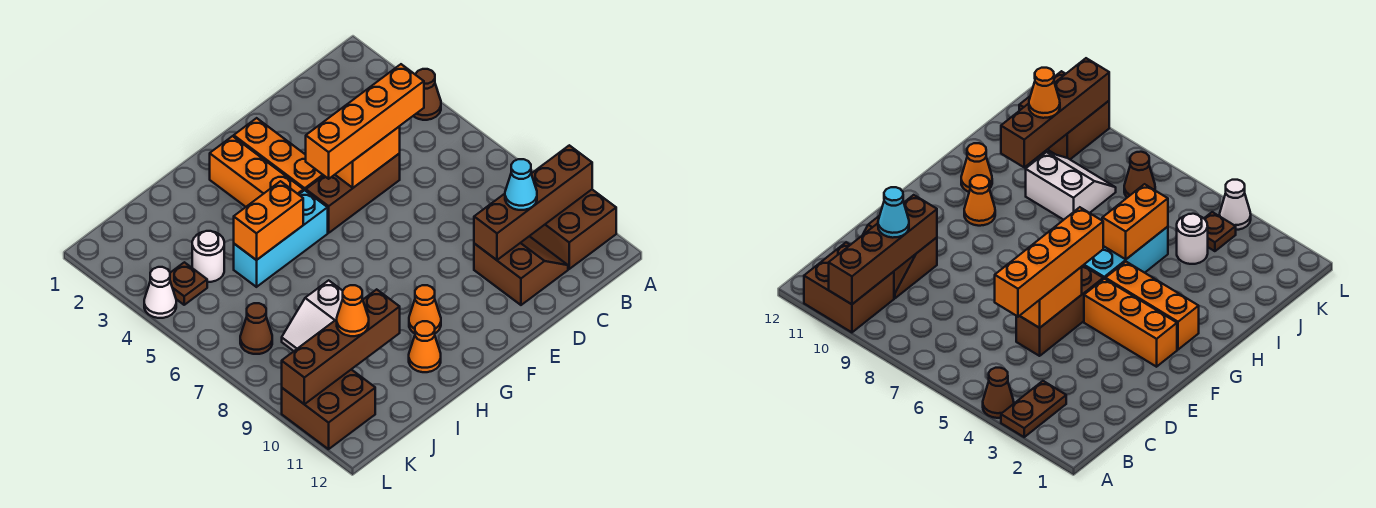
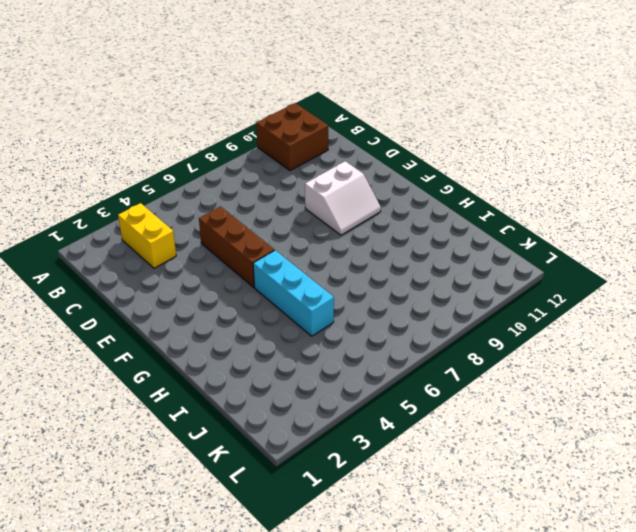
yellow brick B3:C3 level 1 -> brown plate A3:B3 level 1
white slope E9:F10 level 1 top E -> white slope I8:J9 level 1 top I
none -> brown cone A4 level 1
none -> brown slope C10:D11 level 1 top D
none -> orange brick F2:F4 level 1

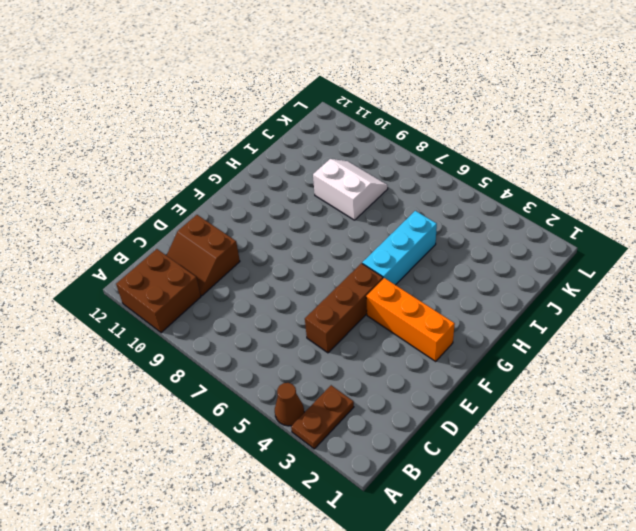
none -> orange brick G2:G4 level 1
none -> orange cone G10 level 1
none -> orange cone H11 level 1

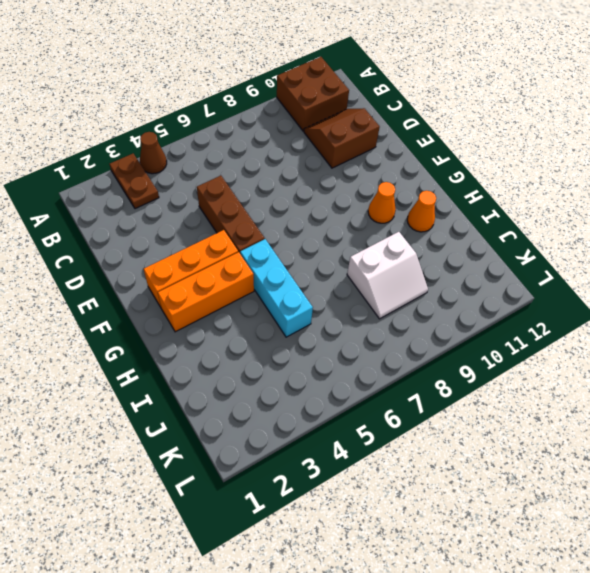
none -> white round brick J4 level 1
none -> brown plate K4 level 1
none -> brown cone K7 level 1

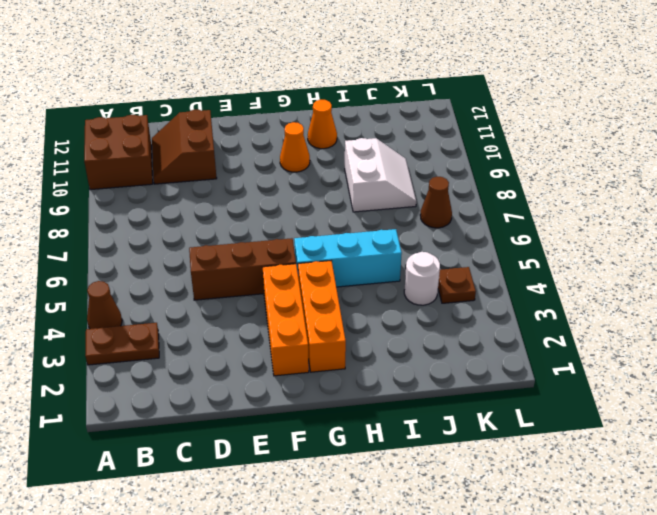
none -> brown brick K10:L11 level 1
none -> white cone L4 level 1
none -> brown brick A10:D10 level 2

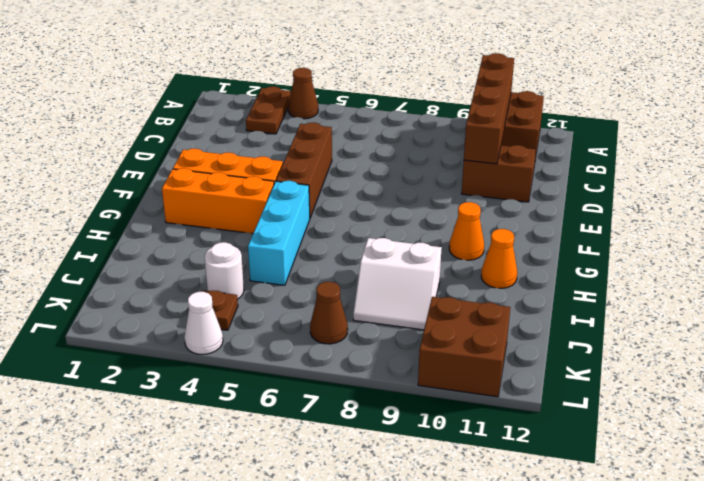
none -> orange brick D5:E5 level 2
none -> orange brick H5:I5 level 2
none -> brown brick I10:L10 level 2

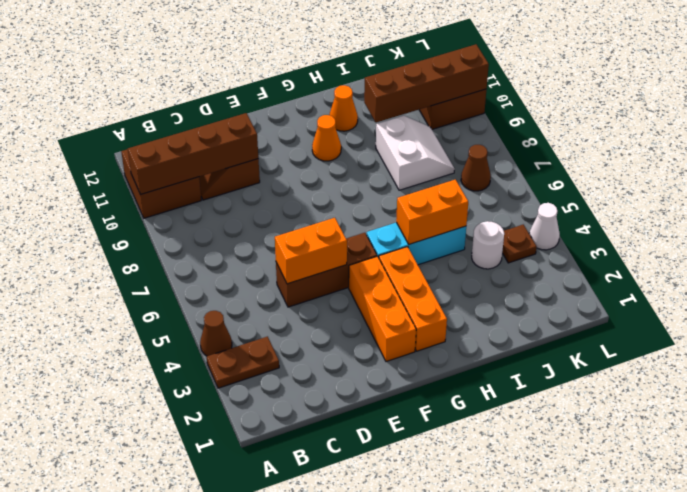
none -> orange brick C5:F5 level 3
none -> cyan cone C10 level 3
none -> orange cone J10 level 3

